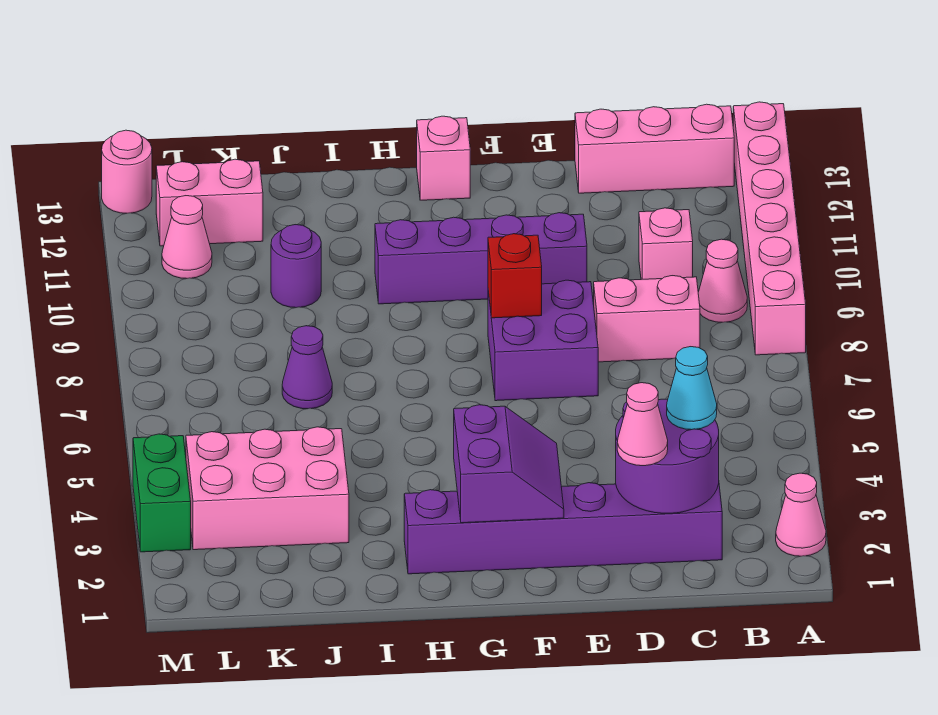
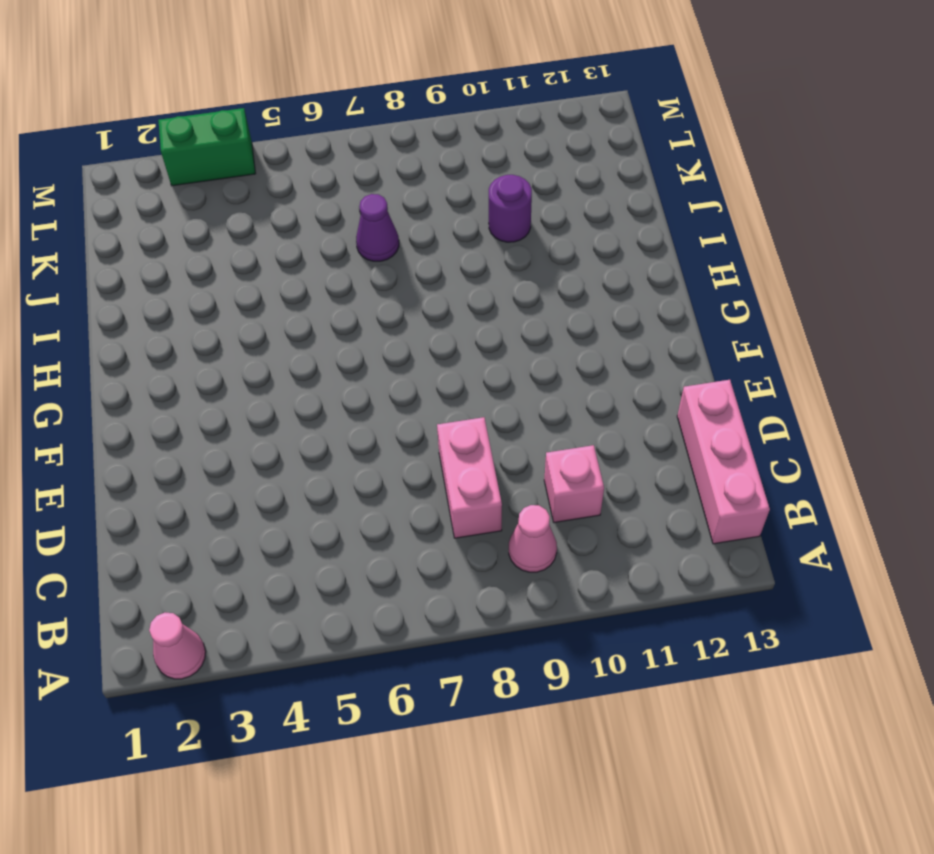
none -> pink brick A8:A13 level 1
none -> purple brick C2:H2 level 1
none -> purple brick E7:F8 level 1

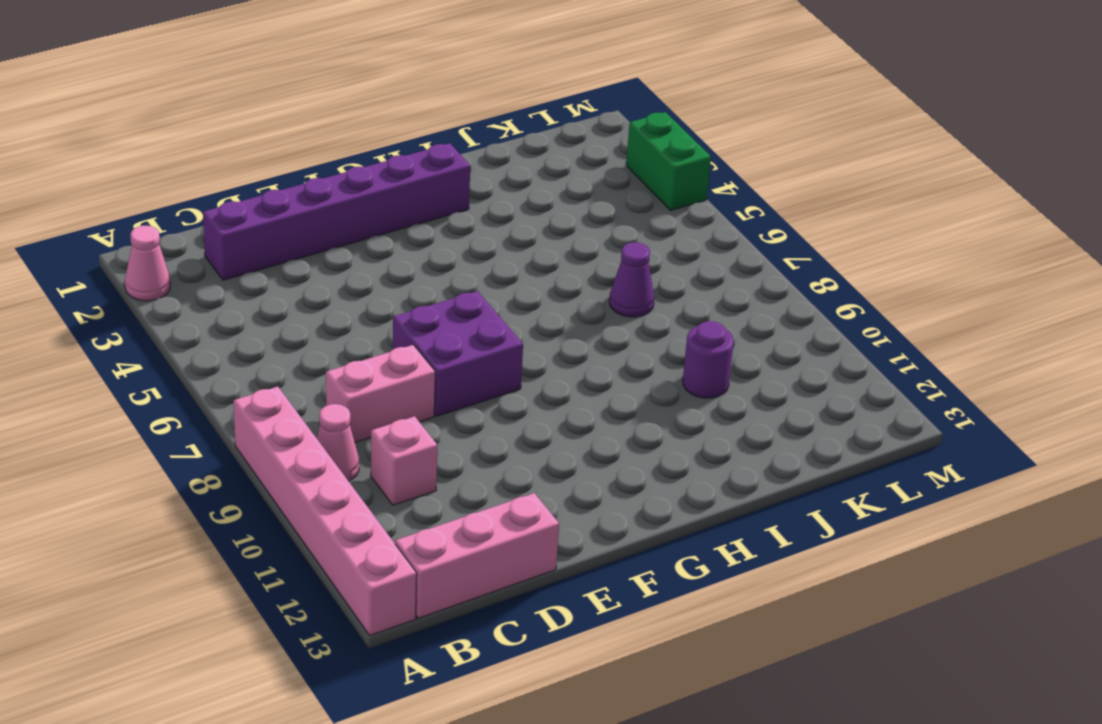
none -> purple brick E10:H10 level 1
none -> pink brick G13 level 1
none -> pink brick J3:L4 level 1

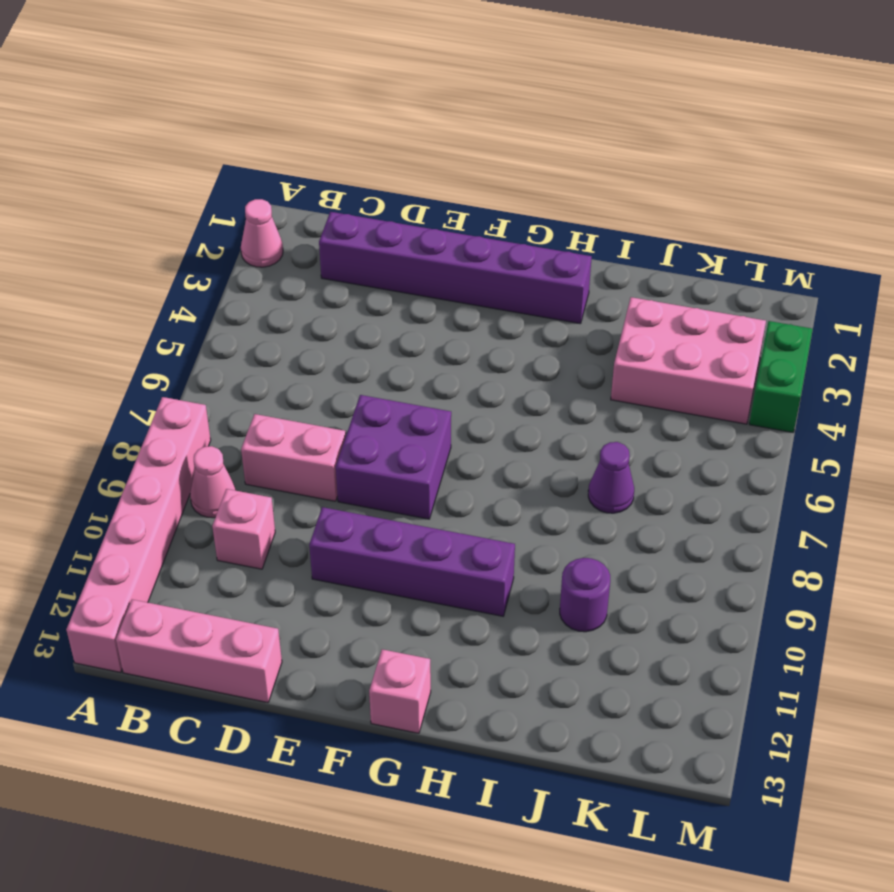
none -> pink brick K12:L12 level 1
none -> pink cone L11 level 1
none -> pink round brick M13 level 1

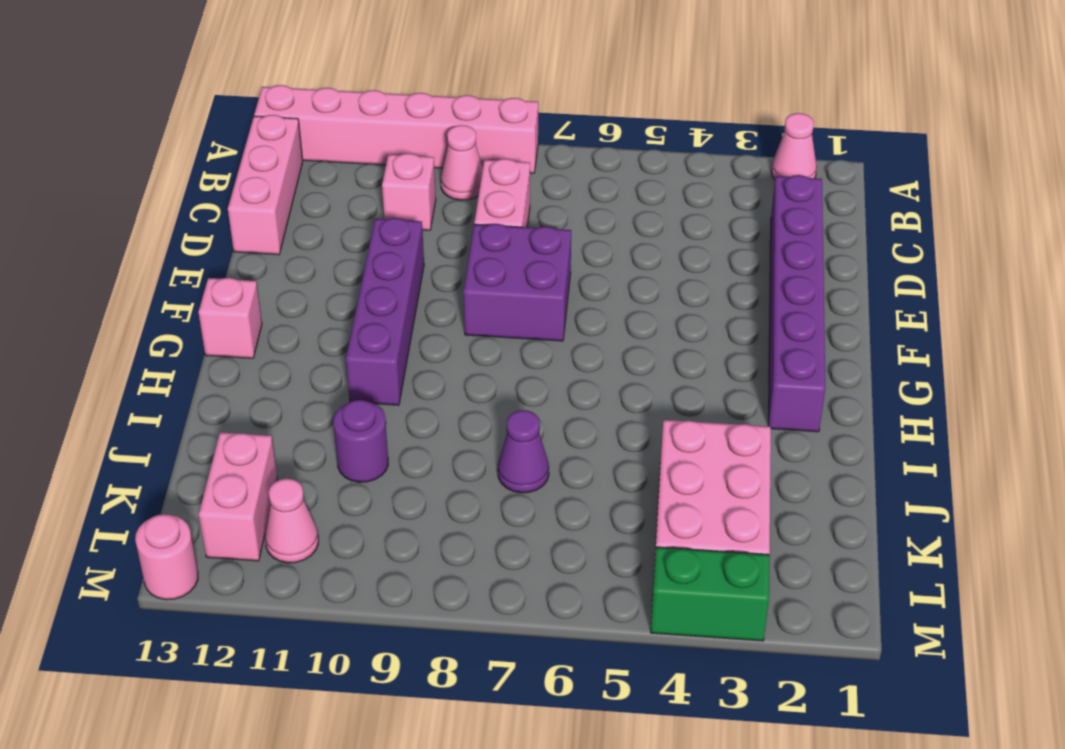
none -> purple round brick C2:D3 level 2
none -> purple slope F2:G3 level 2 top G
none -> red brick F8 level 2

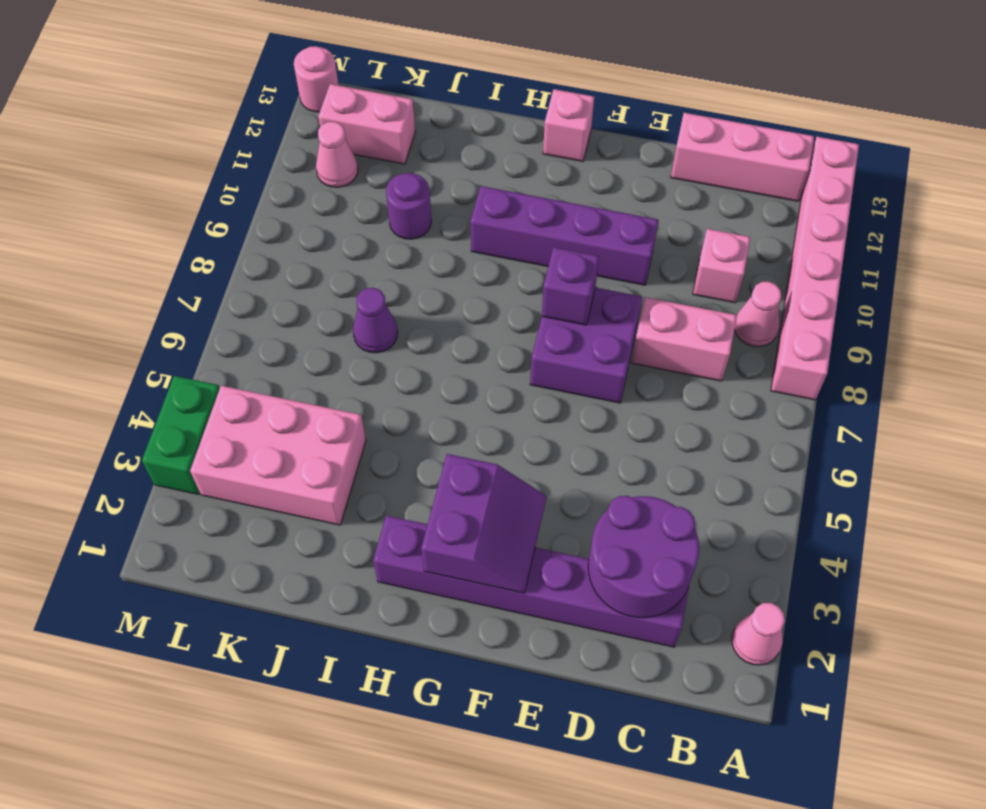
purple brick F8 level 2 -> red brick F8 level 2
none -> cyan cone C3 level 3
none -> pink cone D2 level 3

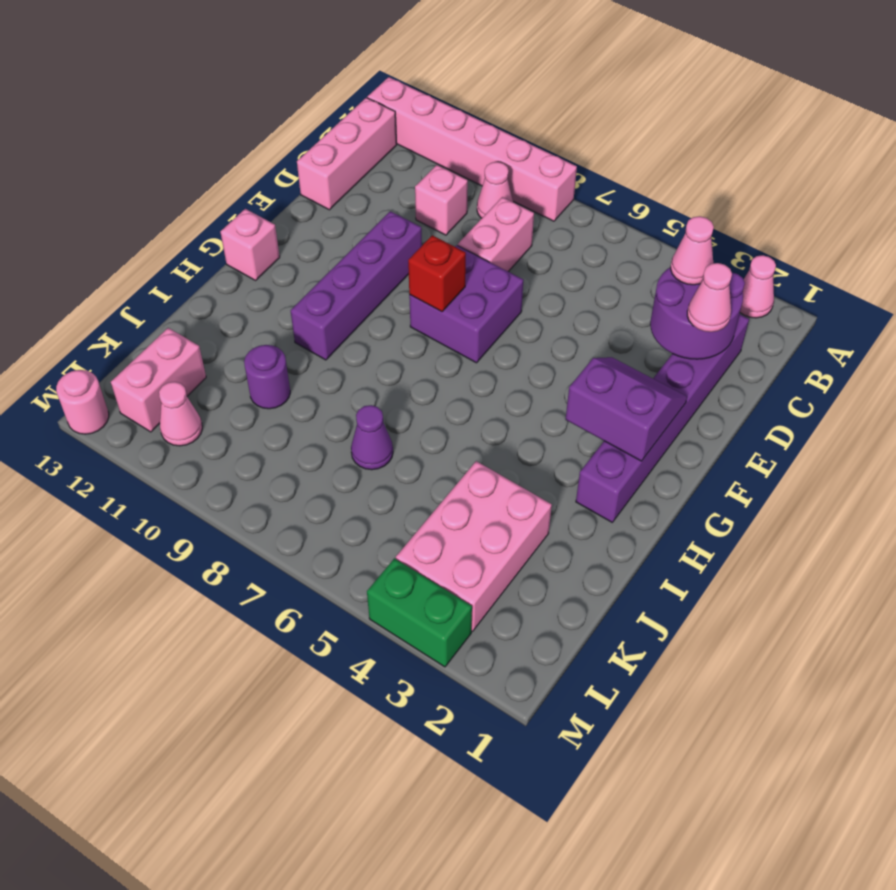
pink cone C3 level 3 -> cyan cone C3 level 3

